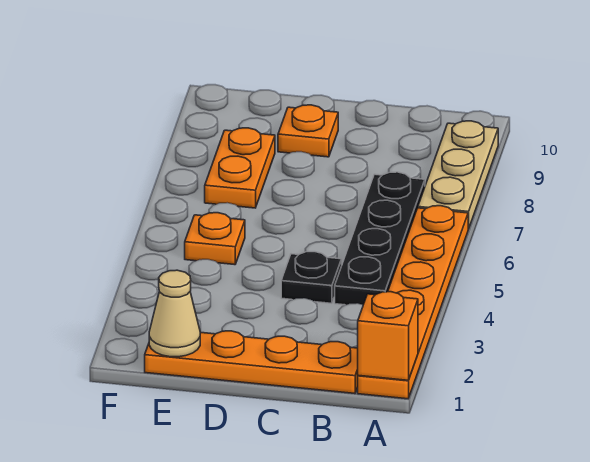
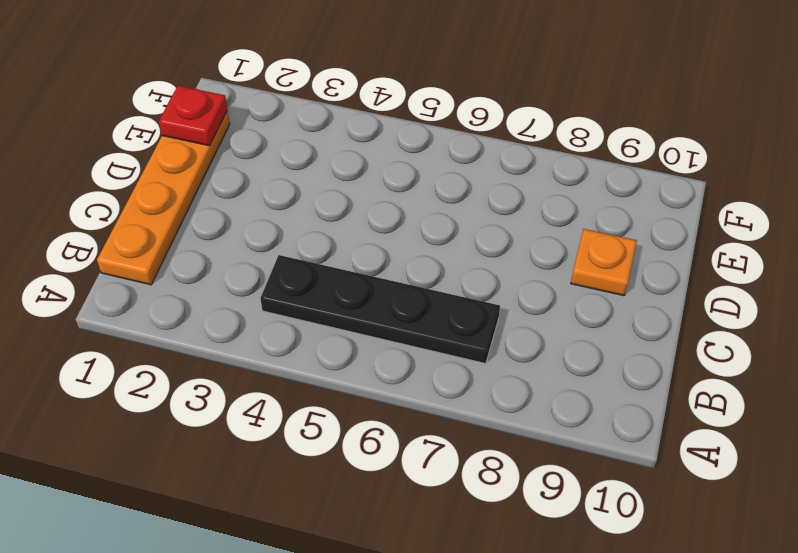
red plate E1 level 2 -> tan cone E1 level 2
none -> orange plate A1:A6 level 1
none -> tan plate A7:A9 level 1

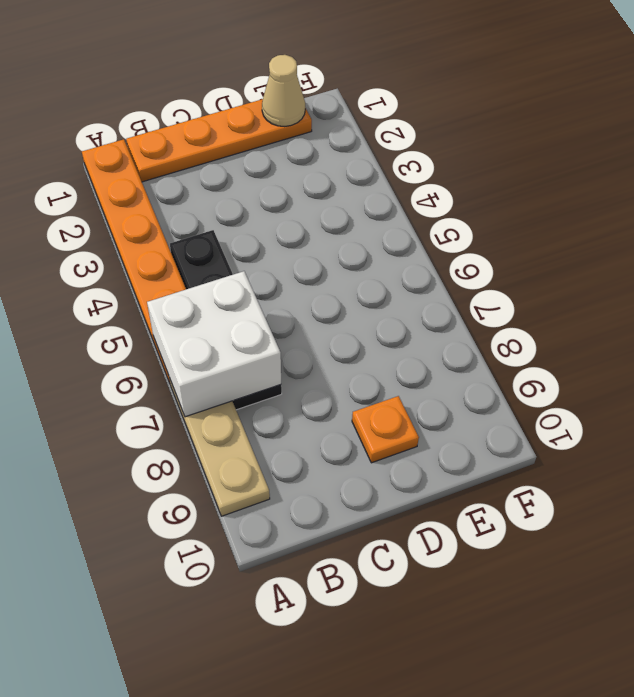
white brick A6:B7 level 2 -> none
none -> black plate C4 level 1
none -> orange plate E5 level 1

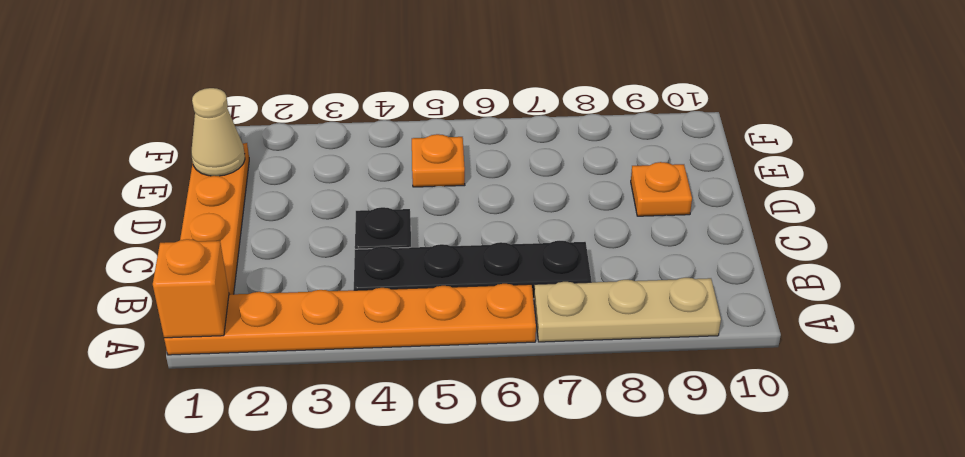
none -> orange plate E7:E8 level 1

